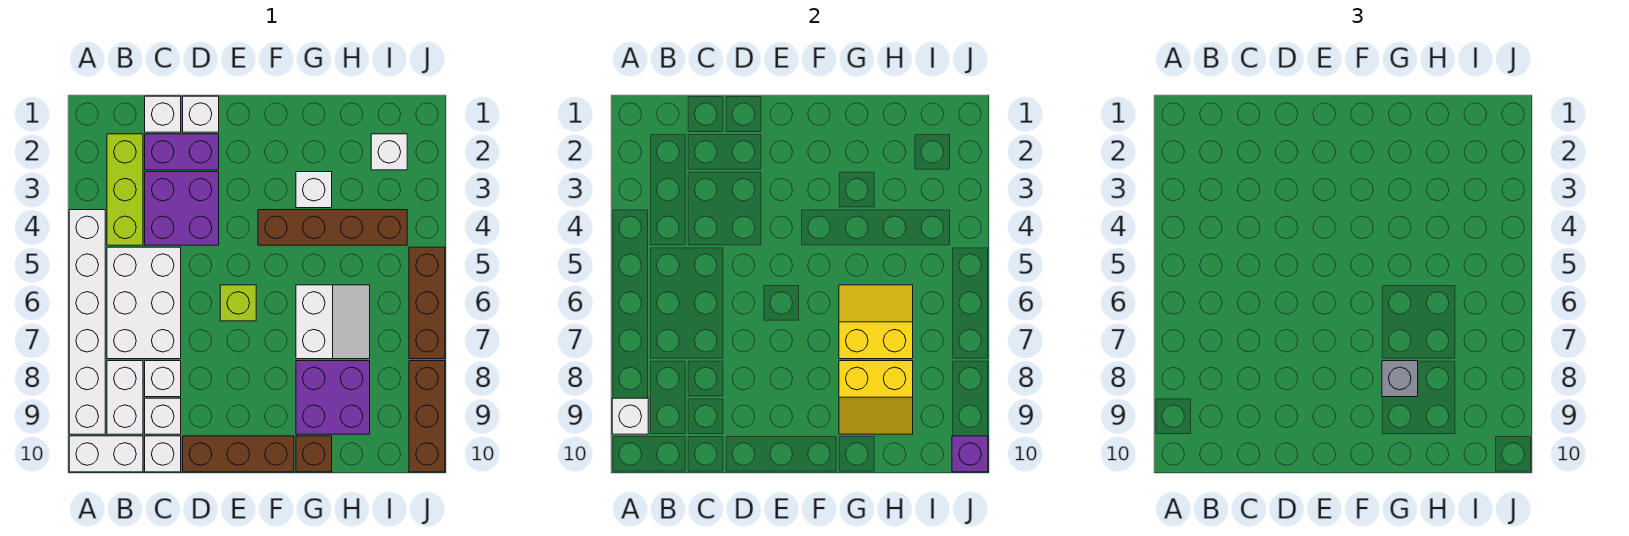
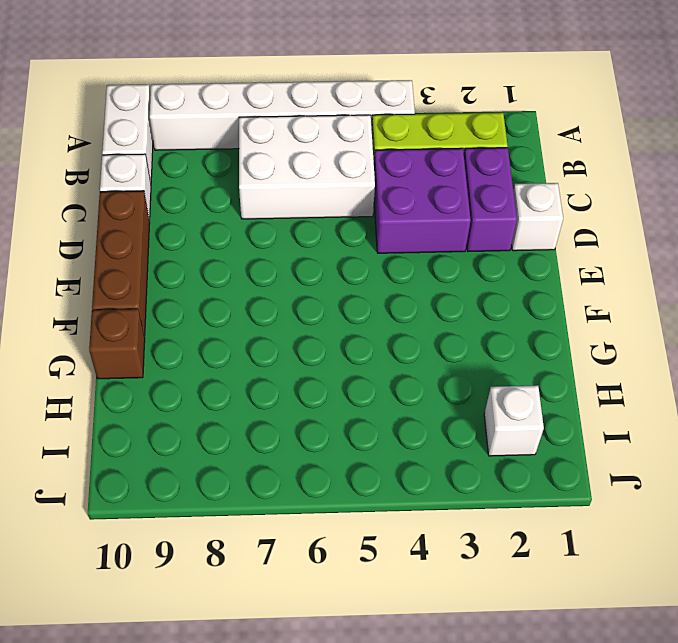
none -> white brick B8:B9 level 1
none -> white brick C1 level 1
none -> white brick C8 level 1

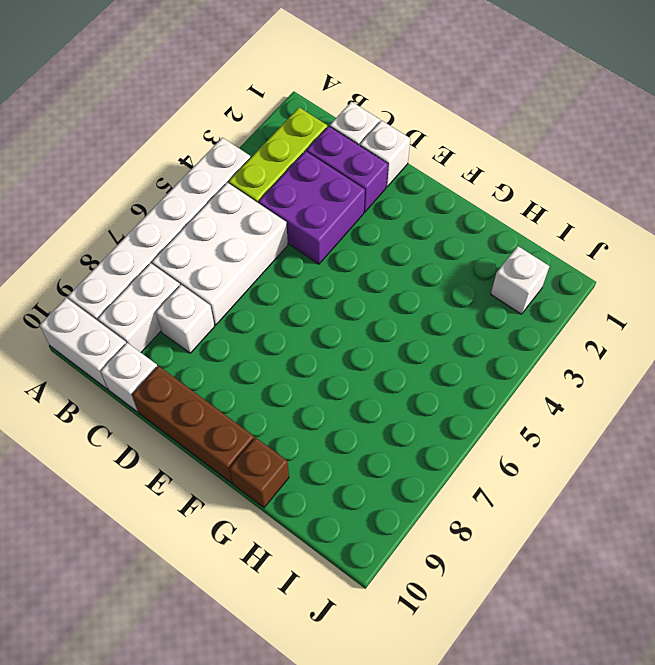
none -> white brick C9 level 1
none -> lime brick E6 level 1
none -> brown brick F4:I4 level 1

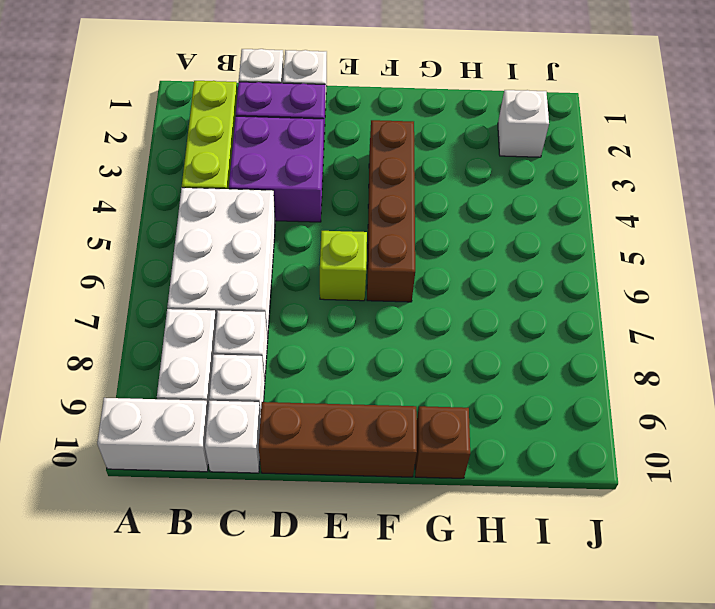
brown brick F3:F6 level 1 -> brown brick F4:I4 level 1
none -> white brick A4:A9 level 1
none -> white brick G3 level 1
none -> white slope G6:H7 level 1 top G

